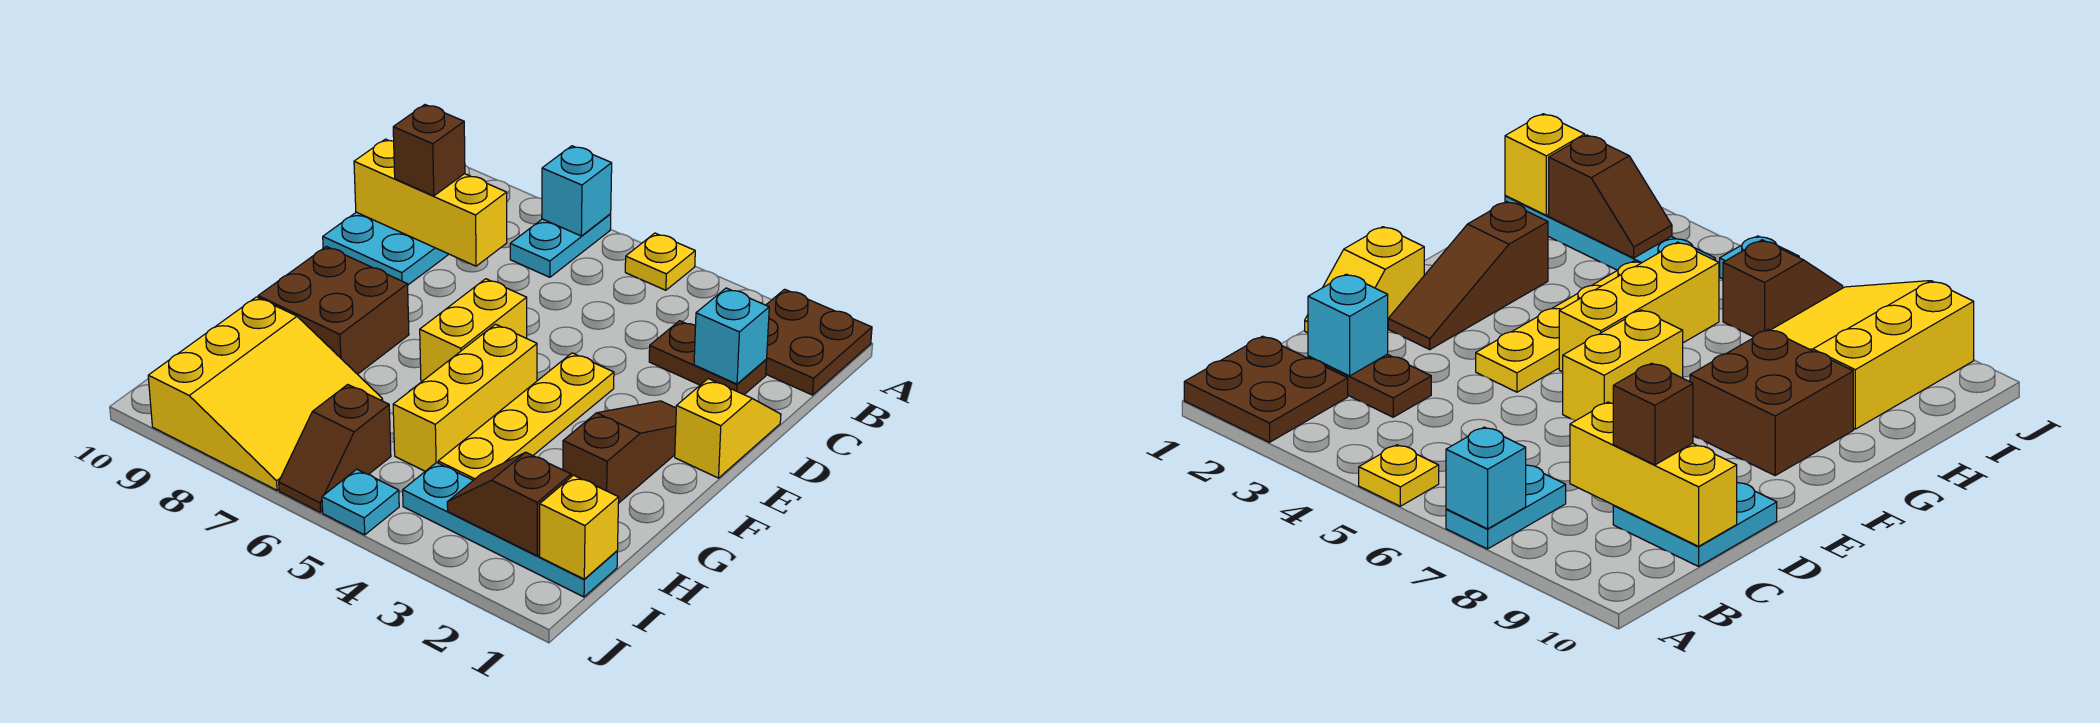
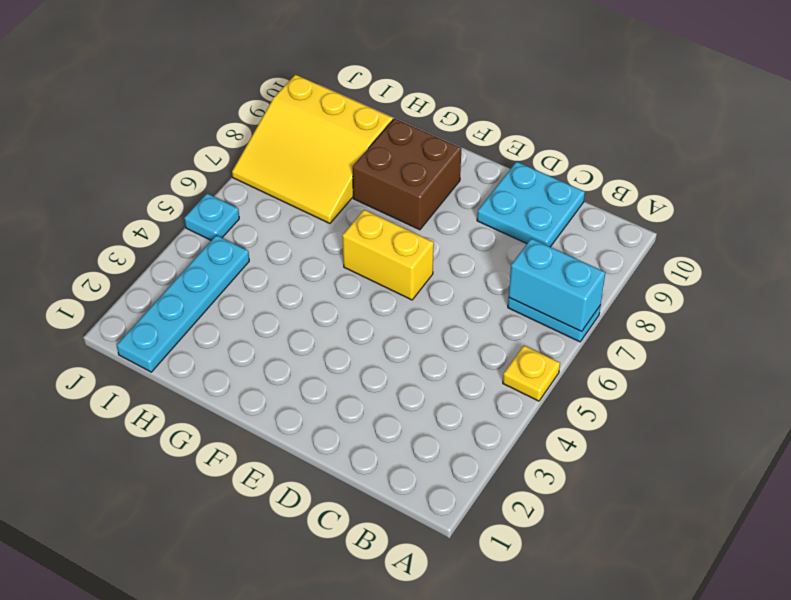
cyan brick A7:B7 level 2 -> cyan brick A7 level 2
none -> brown plate A1:B2 level 1
none -> brown plate C2:C3 level 1
none -> yellow slope D1:E1 level 1 top E

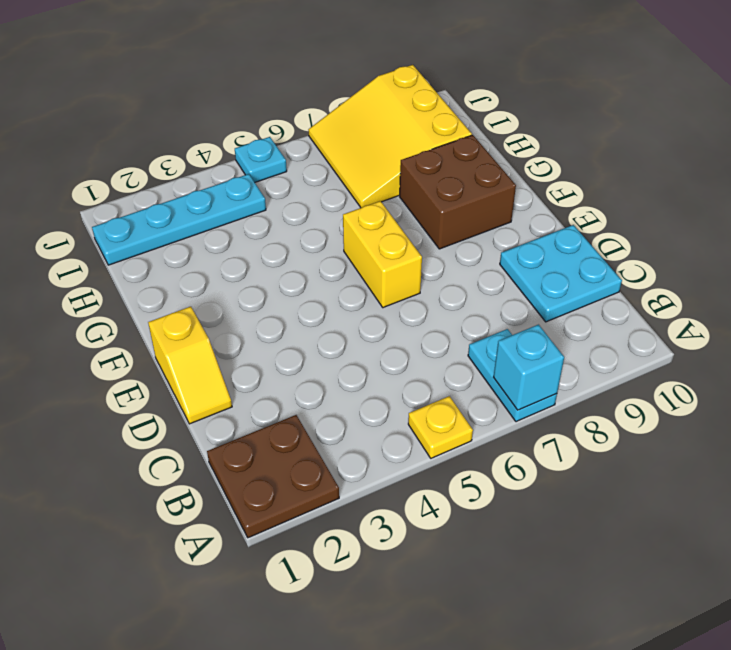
none -> brown plate C2:C3 level 1
none -> brown slope E2:G2 level 1 top G
none -> yellow plate E4:H4 level 1

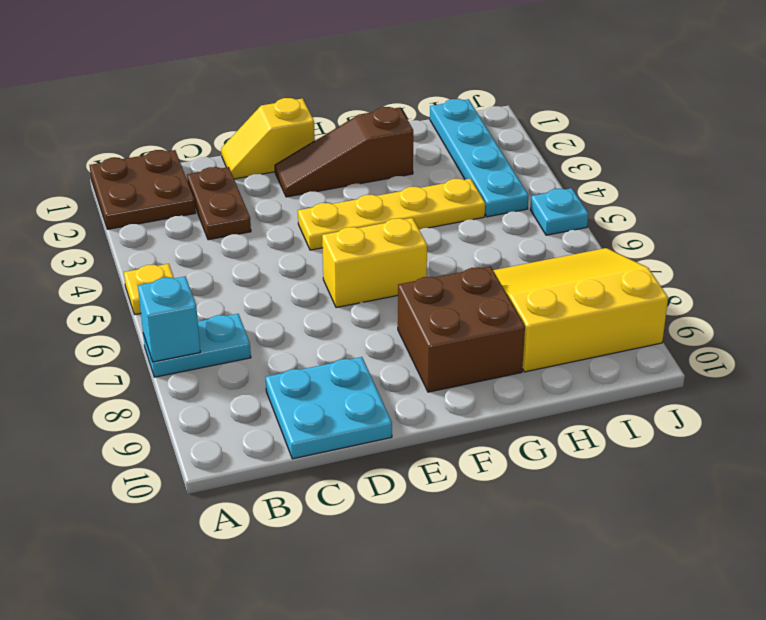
none -> yellow brick F5:H5 level 1
none -> brown slope I6:J6 level 1 top I
none -> cyan brick C2 level 2

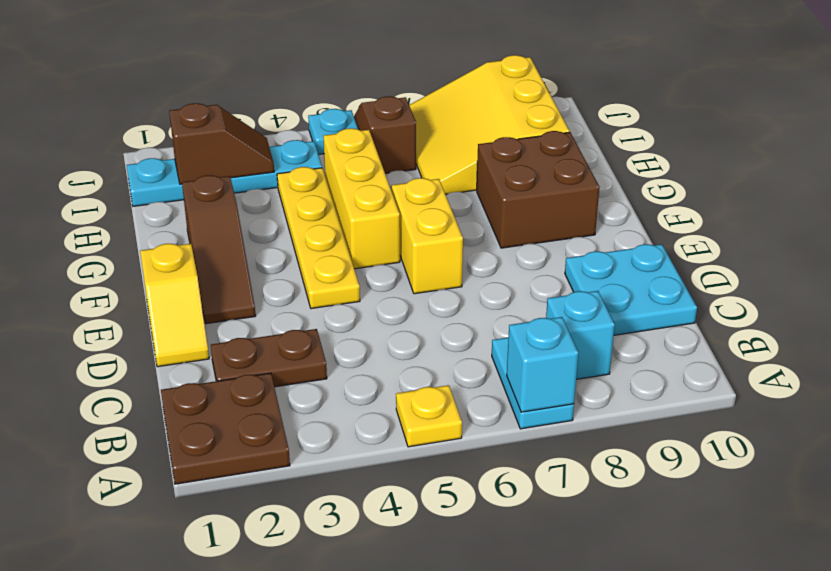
cyan brick B8 level 1 -> cyan brick C2 level 2
none -> yellow brick C8:C10 level 2
none -> yellow brick I1 level 2
none -> brown brick C9 level 3

